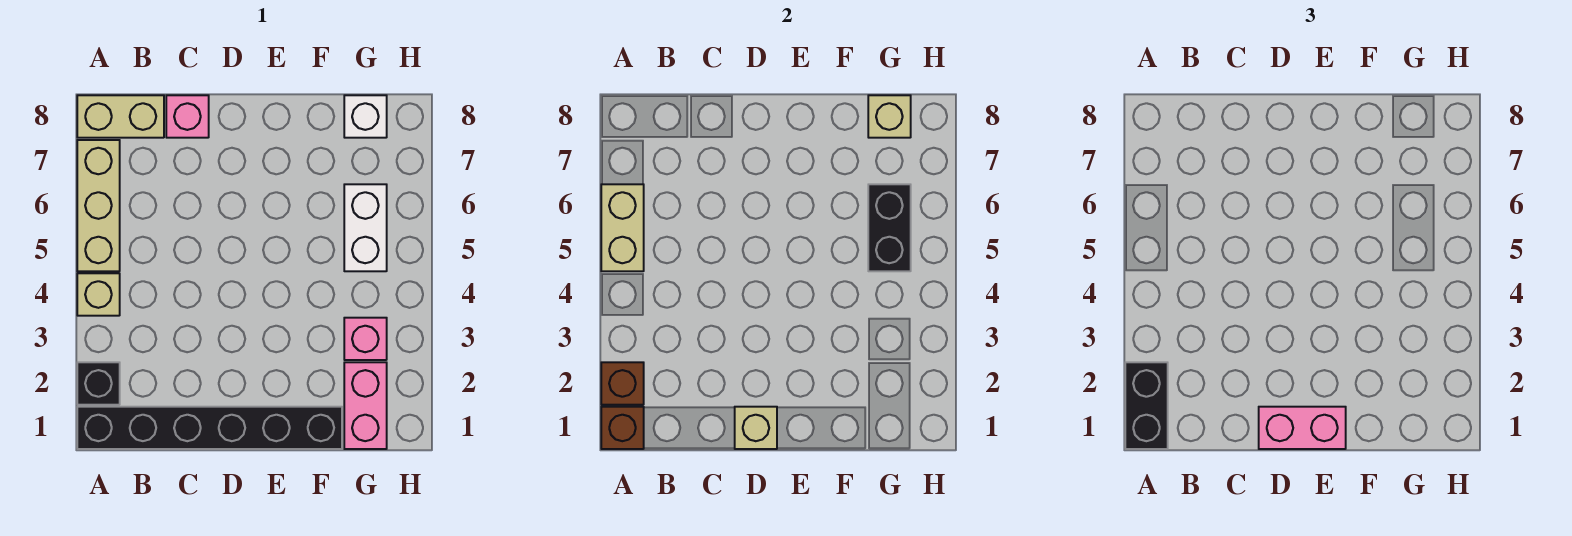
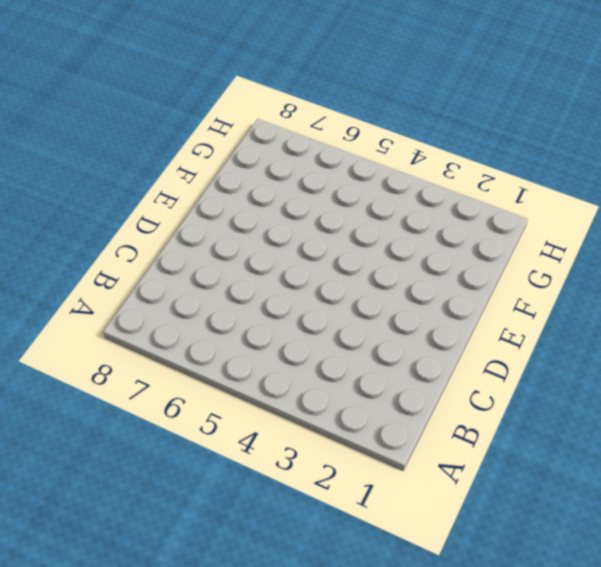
none -> black brick A1:F1 level 1
none -> black brick A2 level 1
none -> tan brick A4 level 1

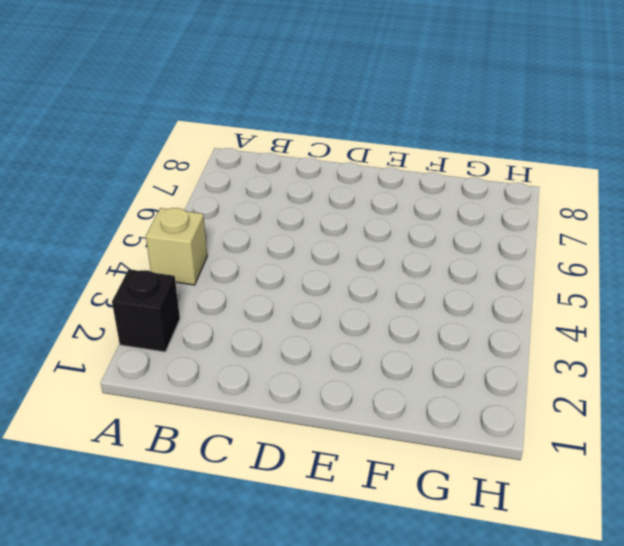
none -> black brick A1:F1 level 1
none -> tan brick A5:A7 level 1
none -> tan brick A8:B8 level 1

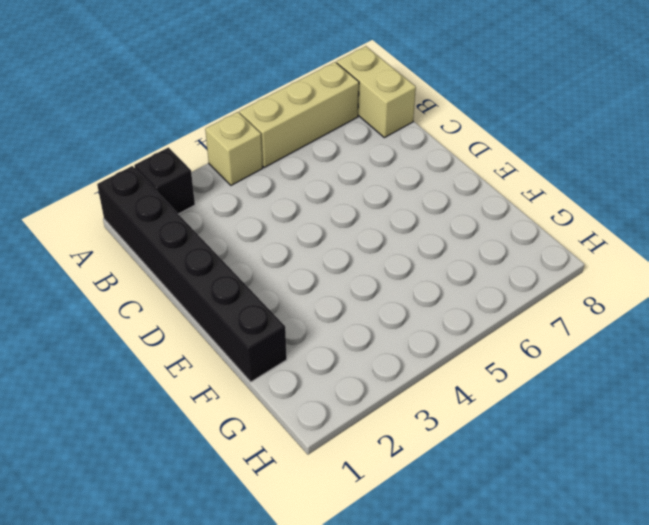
none -> pink brick C8 level 1
none -> pink brick G1:G2 level 1
none -> pink brick G3 level 1

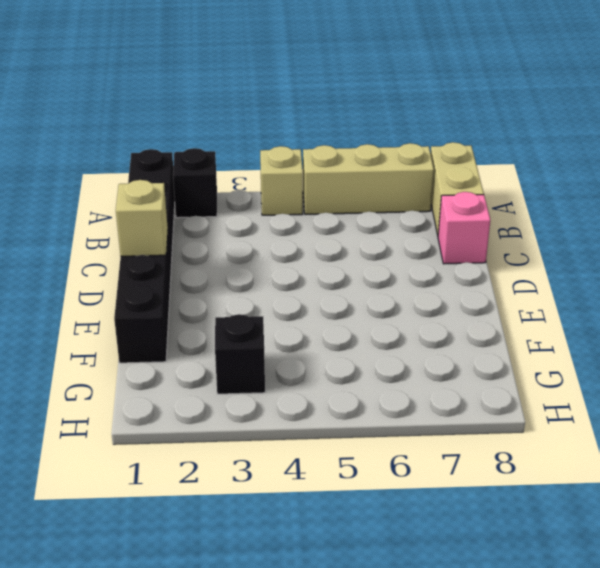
black brick G3 level 1 -> pink brick G3 level 1
none -> pink brick G1:G2 level 1
none -> white brick G5:G6 level 1
none -> white brick G8 level 1

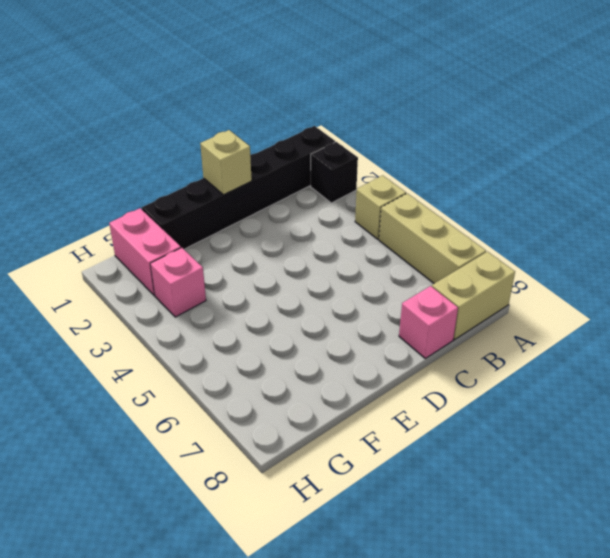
none -> white brick G5:G6 level 1
none -> white brick G8 level 1
none -> brown brick A1 level 2

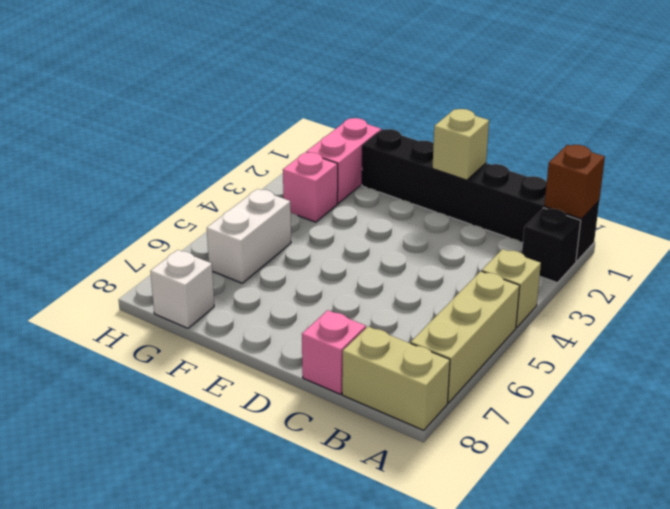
none -> brown brick A2 level 2
none -> tan brick A5:A6 level 2
none -> black brick G5:G6 level 2

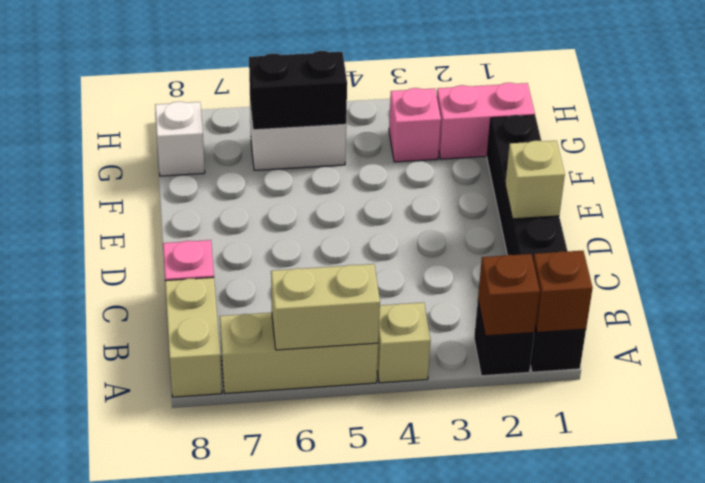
none -> tan brick G8 level 2
none -> black brick A1:A2 level 3
none -> pink brick D1:E1 level 3

